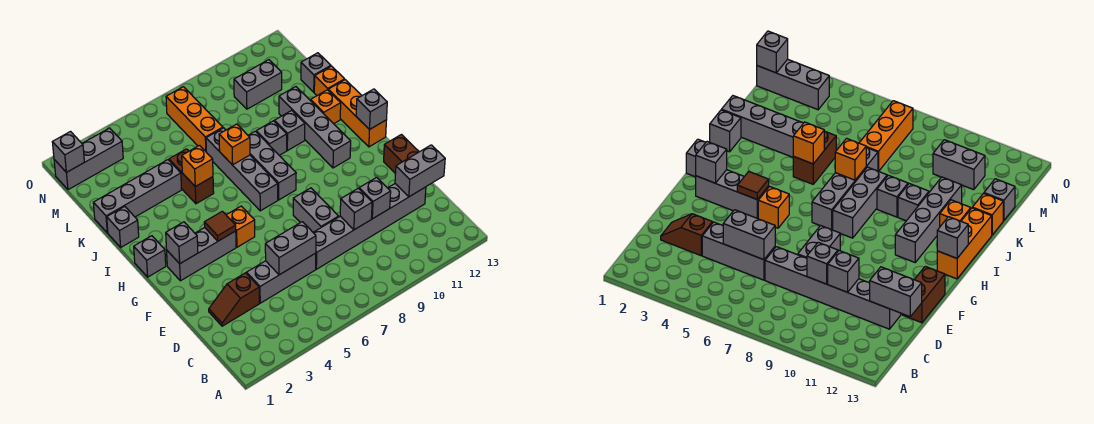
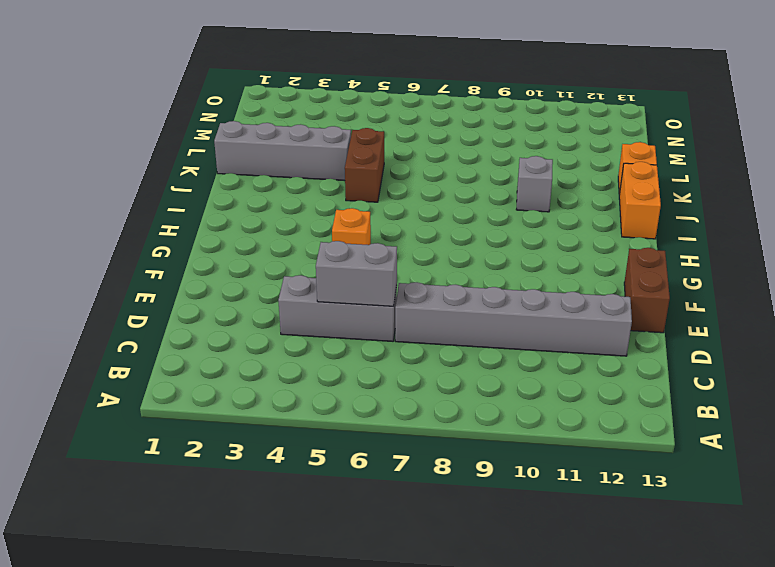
orange brick I13:J13 level 1 -> orange brick H13:J13 level 1
none -> brown slope D2:D3 level 1 top 3
none -> grey brick E8:F8 level 1
none -> grey brick G2:G4 level 1
none -> grey brick H1 level 1

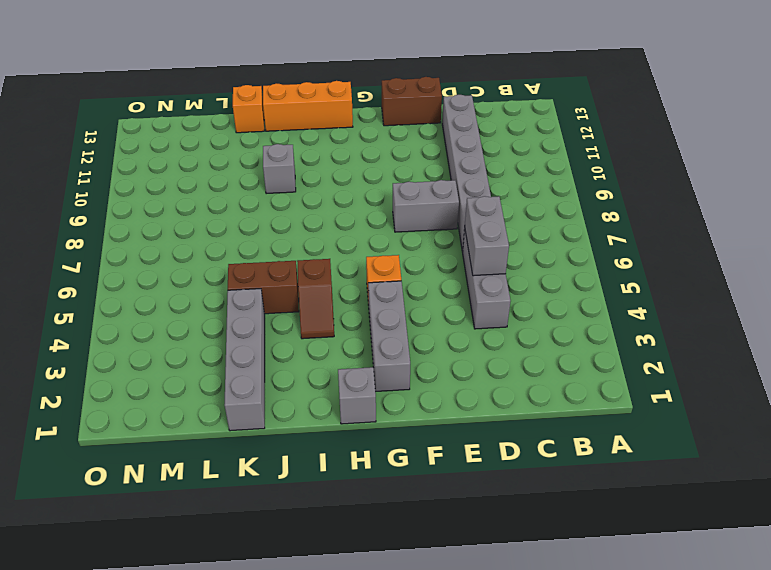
brown slope I4:I5 level 1 top 5 -> brown slope D2:D3 level 1 top 3
none -> grey brick H7:K7 level 1
none -> grey brick H8:J8 level 1
none -> grey brick H11:K11 level 1
none -> grey brick J1 level 1

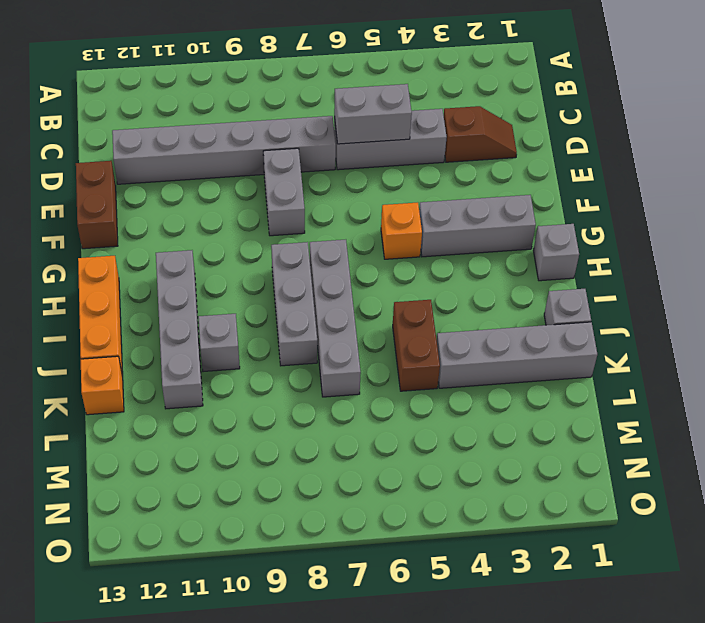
none -> grey brick J9 level 1
none -> orange brick J12 level 1
none -> orange brick L7:N7 level 1
none -> grey brick L13 level 1

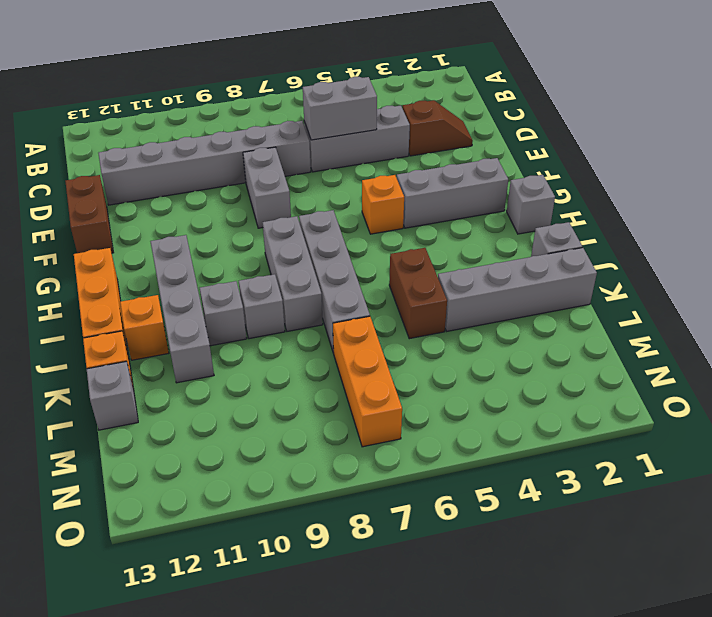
none -> grey brick M10:M11 level 1
none -> grey brick N1:N3 level 1
none -> grey brick D9 level 2
none -> grey brick D10 level 2

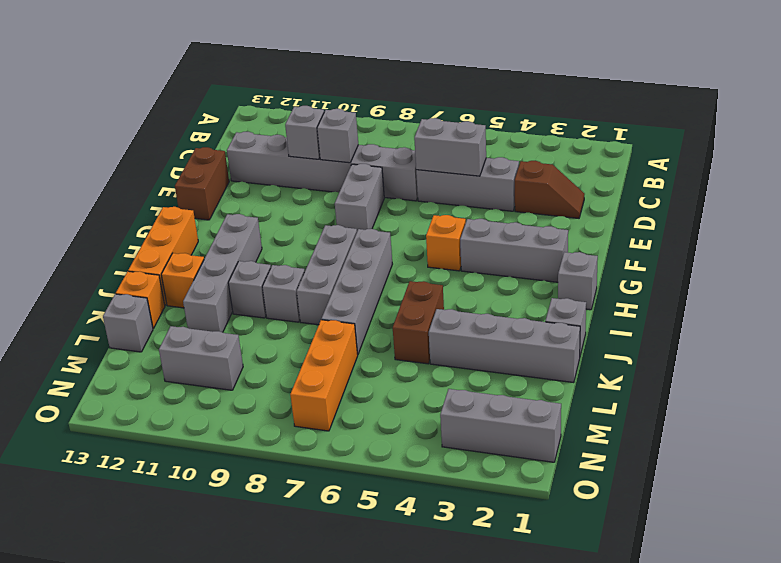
none -> grey brick D12:D13 level 2
none -> grey brick G2 level 2
none -> brown tile G4 level 2
none -> grey brick H13 level 2

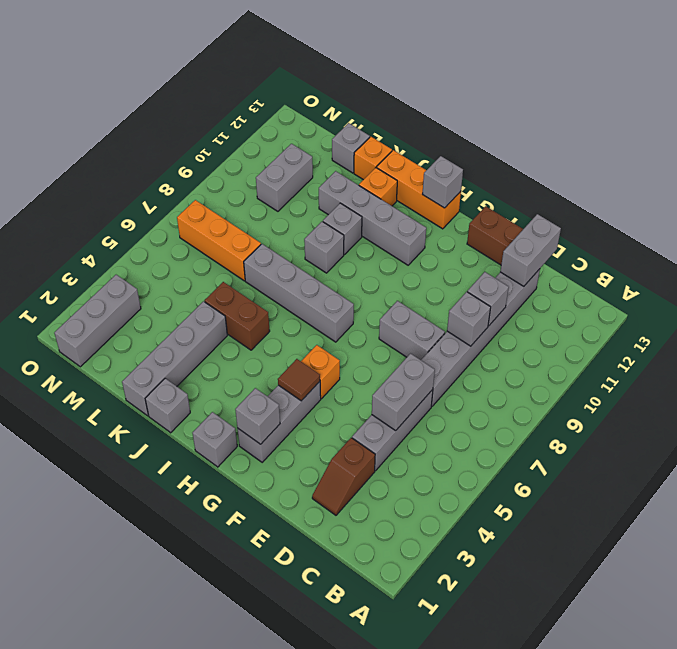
none -> grey brick H8:J8 level 1
none -> orange brick J5 level 2
none -> orange brick J7 level 2
none -> grey brick N1 level 2

